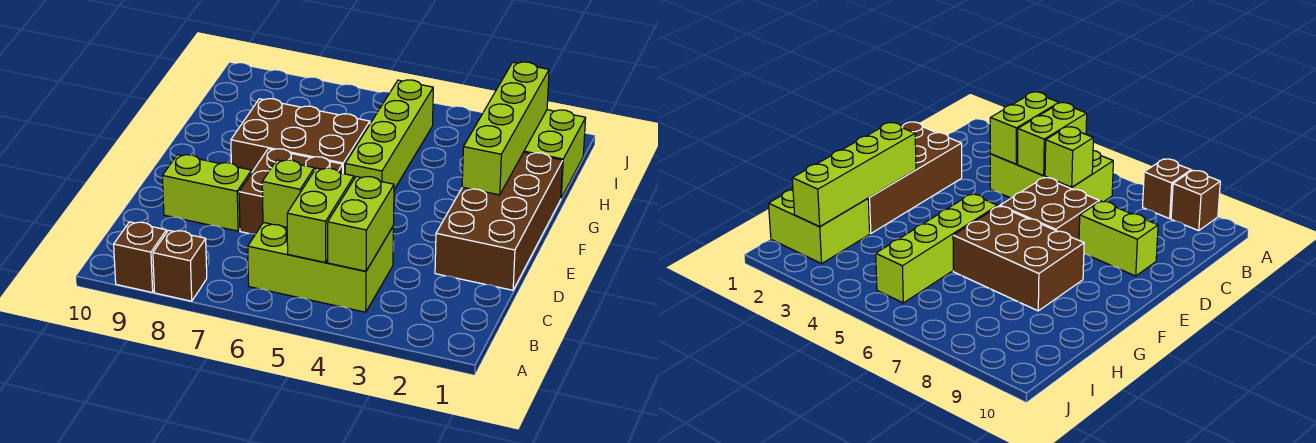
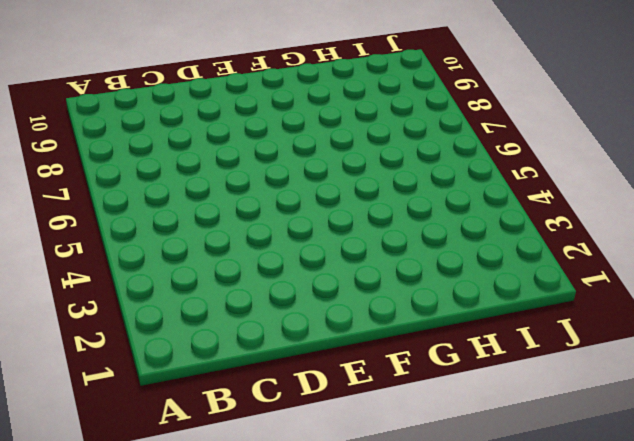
none -> brown brick A8 level 1
none -> brown brick A9 level 1
none -> lime brick B4:C6 level 1

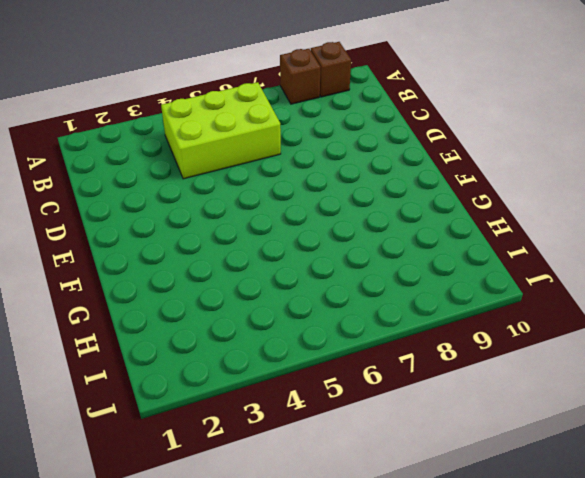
none -> brown brick D1:G2 level 1
none -> brown brick D6:E7 level 1
none -> lime brick D8:D9 level 1

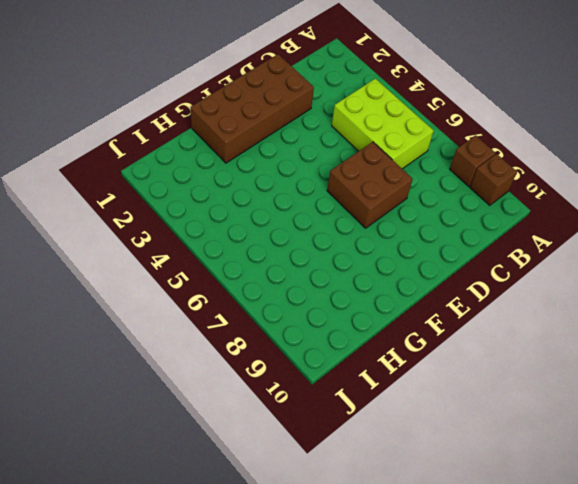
none -> lime brick D8:D9 level 1
none -> lime brick F5:I5 level 1
none -> brown brick F6:G8 level 1

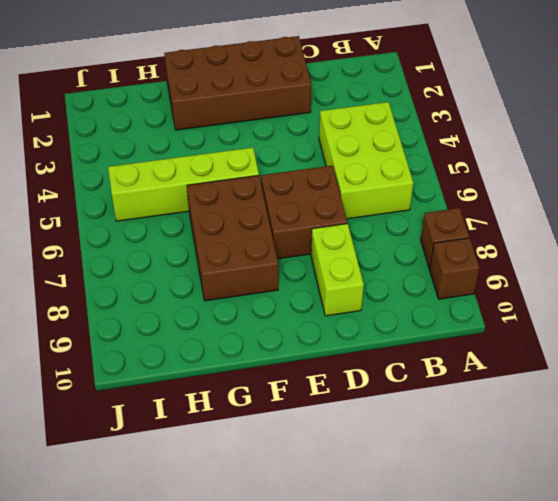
none -> lime brick H1:I2 level 1
none -> lime brick B4:C4 level 2
none -> lime brick B5:C5 level 2

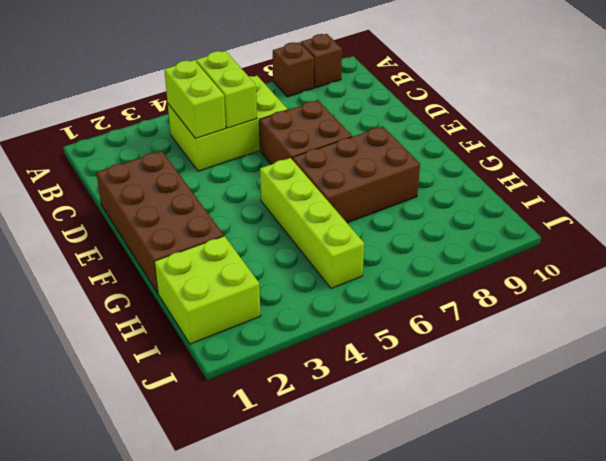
none -> lime brick D8:D9 level 1
none -> lime brick C6 level 2
none -> lime brick F2:I2 level 2

